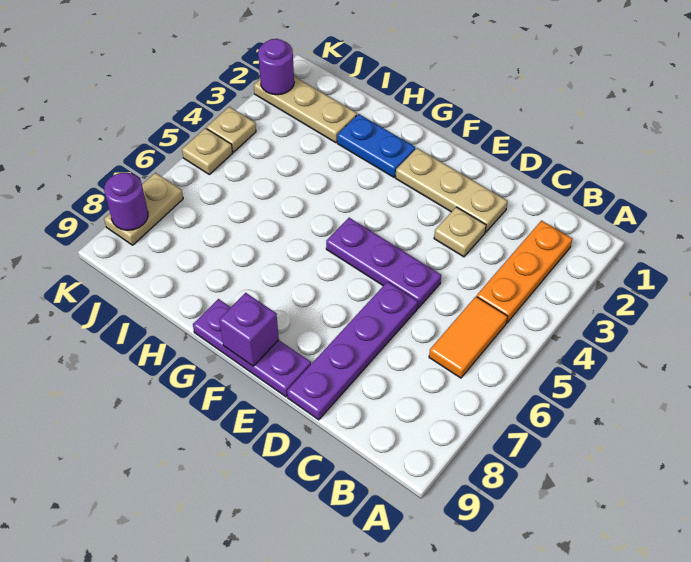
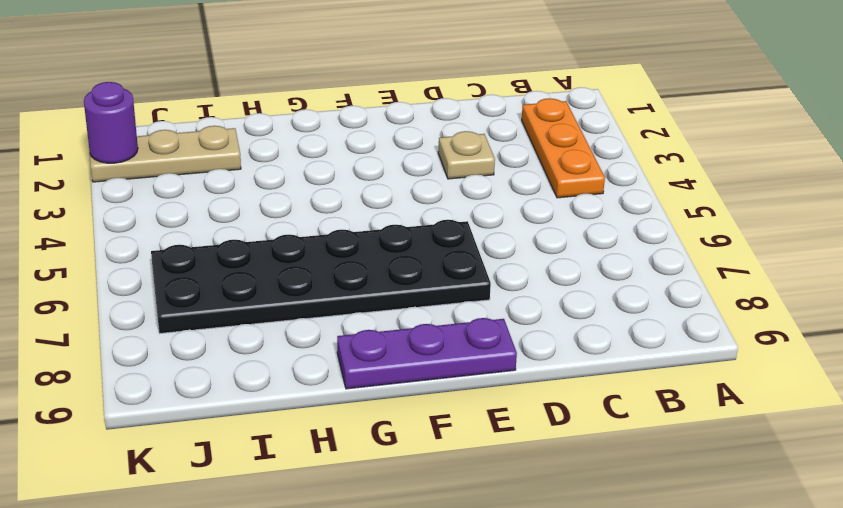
black plate E6:J7 level 1 -> none
none -> orange tile B5:B6 level 1
none -> tan plate D2:F2 level 1
none -> purple plate D5:F5 level 1

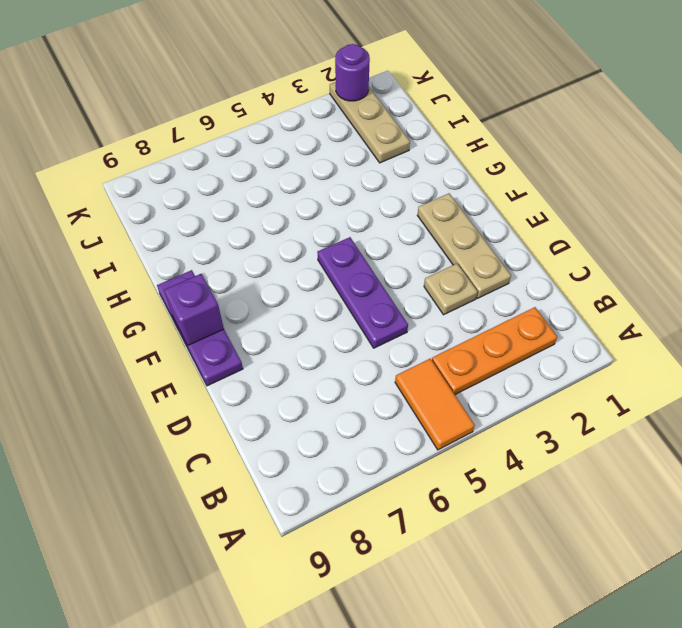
orange tile A5:B5 level 1 -> orange tile B5:B6 level 1
none -> purple plate D6:D9 level 1
none -> blue plate G2:H2 level 1
none -> tan plate K4 level 1

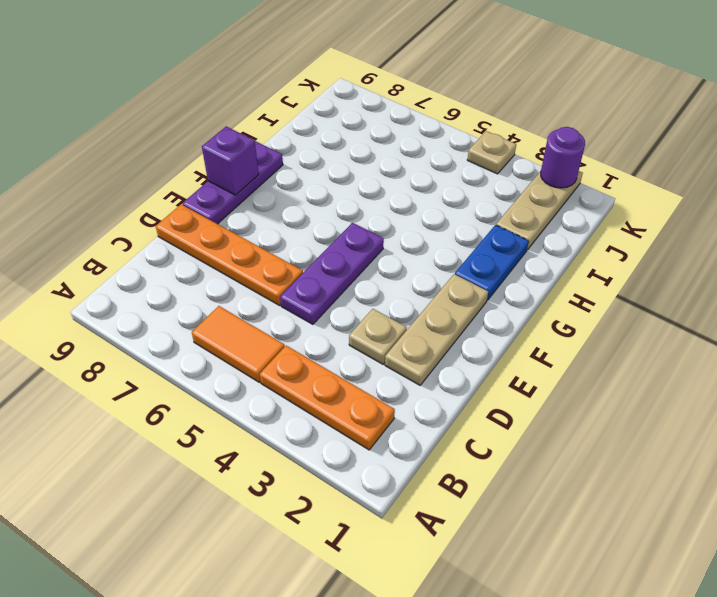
orange plate D6:D9 level 1 -> purple plate D6:D9 level 1
none -> tan plate K5 level 1
none -> tan plate K7:K8 level 1
none -> purple round brick K8 level 2

